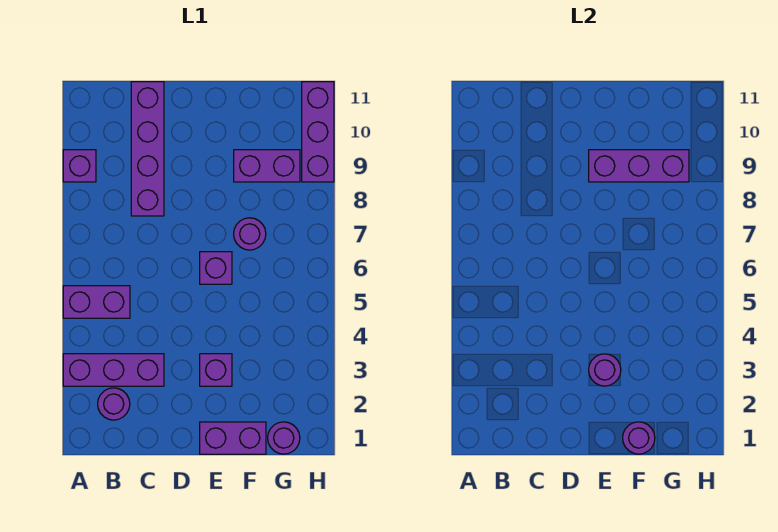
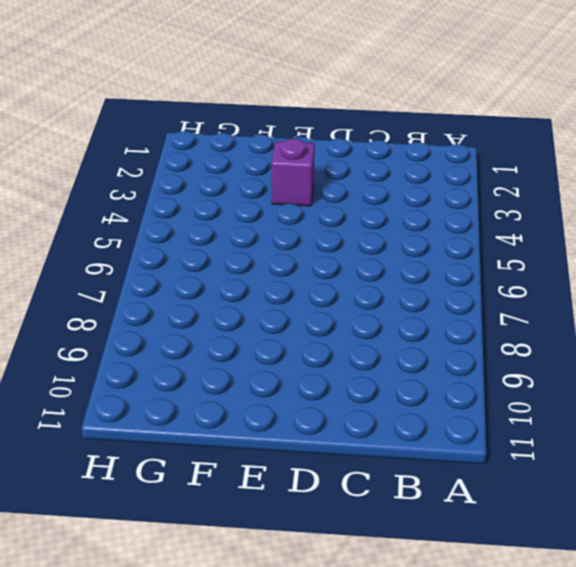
none -> purple brick A3:C3 level 1
none -> purple brick A5:B5 level 1
none -> purple brick A9 level 1

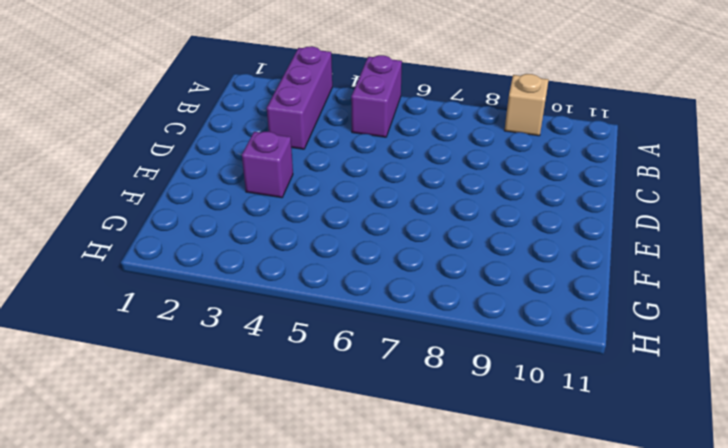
tan brick A9 level 1 -> purple brick A9 level 1
none -> purple round brick B2 level 1
none -> purple brick C8:C11 level 1
none -> purple brick E1:F1 level 1

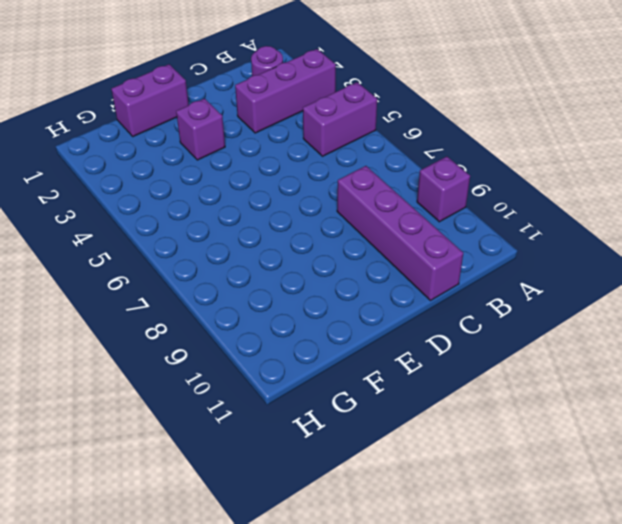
none -> purple brick E6 level 1
none -> purple round brick F7 level 1
none -> purple brick F9:G9 level 1

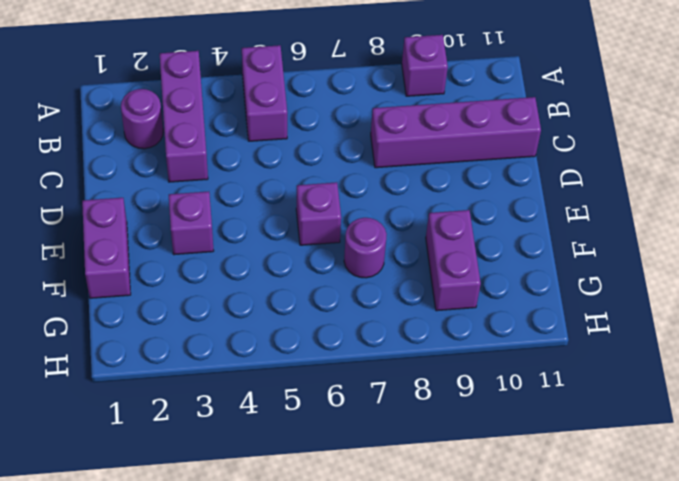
none -> purple round brick G1 level 1
none -> purple brick H9:H11 level 1
none -> purple round brick E3 level 2

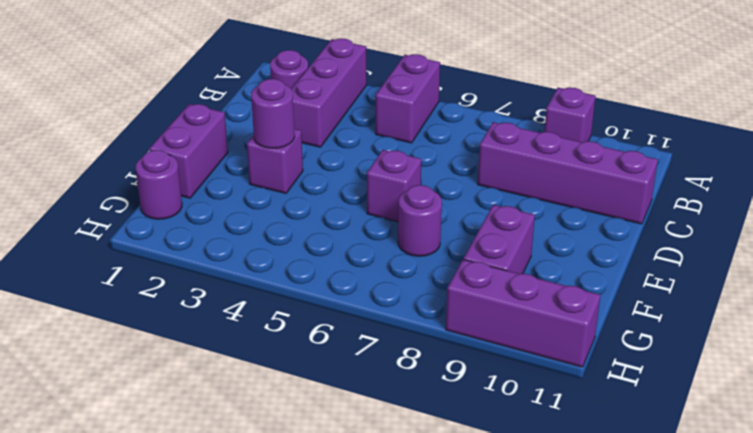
none -> purple brick E9:G9 level 2
none -> purple round brick F1 level 2

